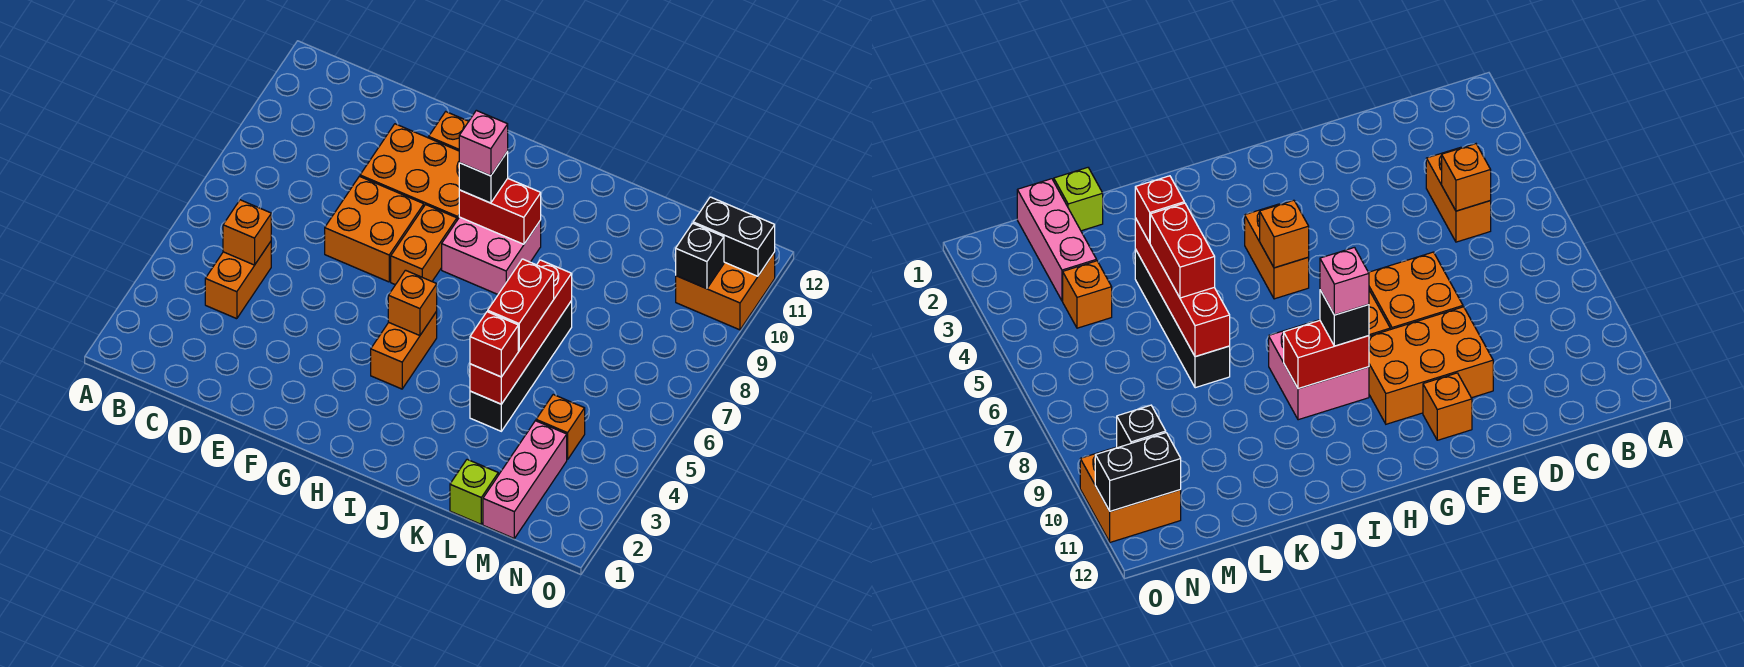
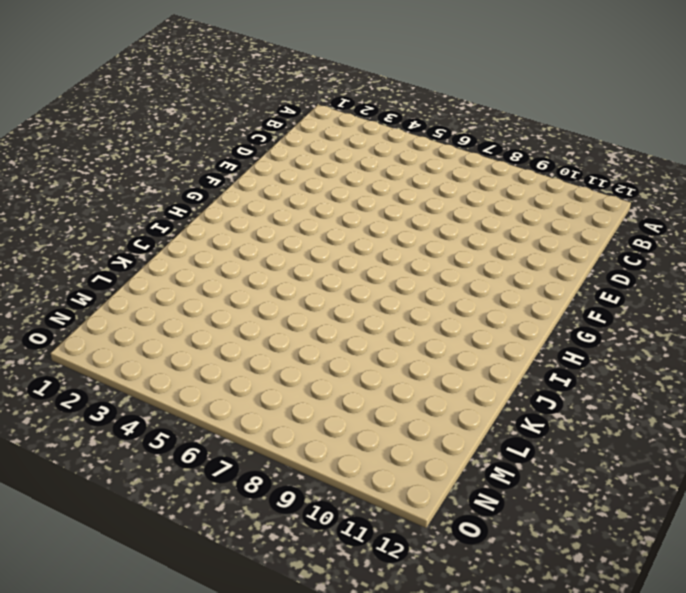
none -> orange brick C4:C5 level 1
none -> orange brick E7:F8 level 1
none -> orange brick E9:G10 level 1

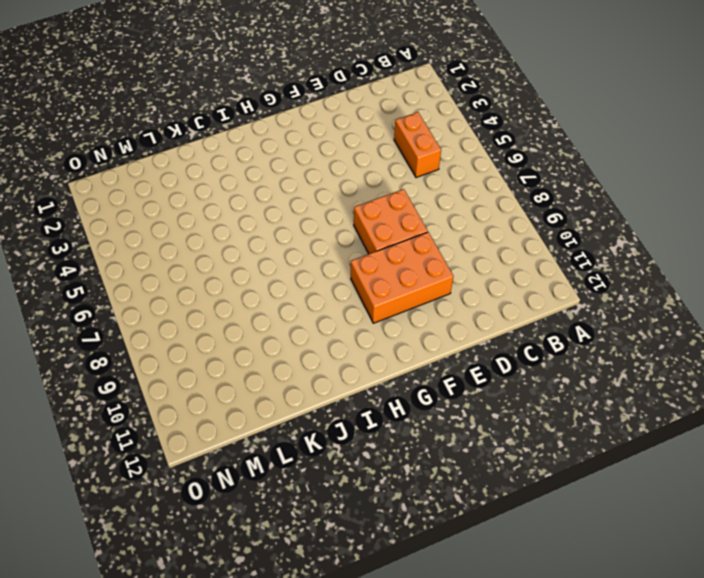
none -> orange brick F11 level 1
none -> orange brick G7:G8 level 1
none -> orange brick H4:H5 level 1

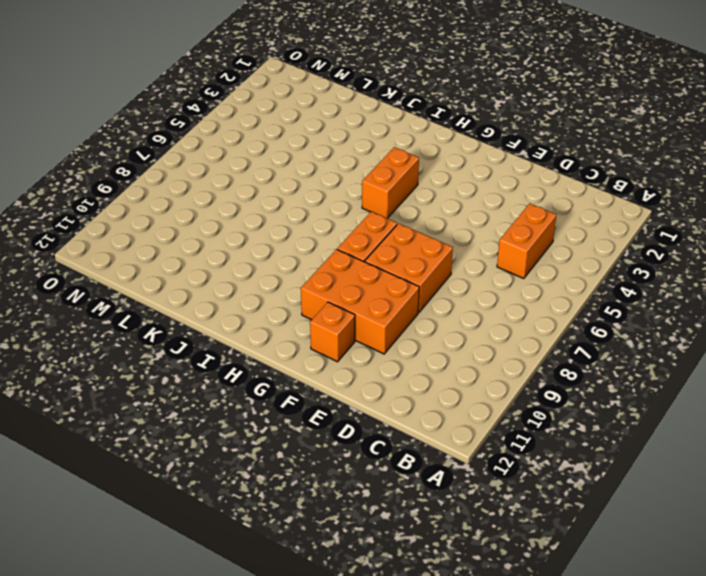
none -> pink brick H8:I9 level 1
none -> black brick K4:K7 level 1
none -> lime brick L1 level 1

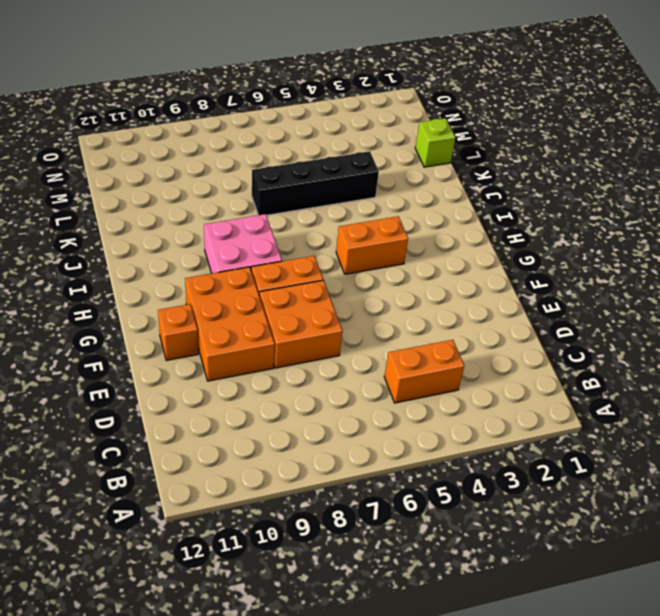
none -> pink brick M1:M3 level 1
none -> orange brick M4 level 1
none -> orange brick N10:O11 level 1

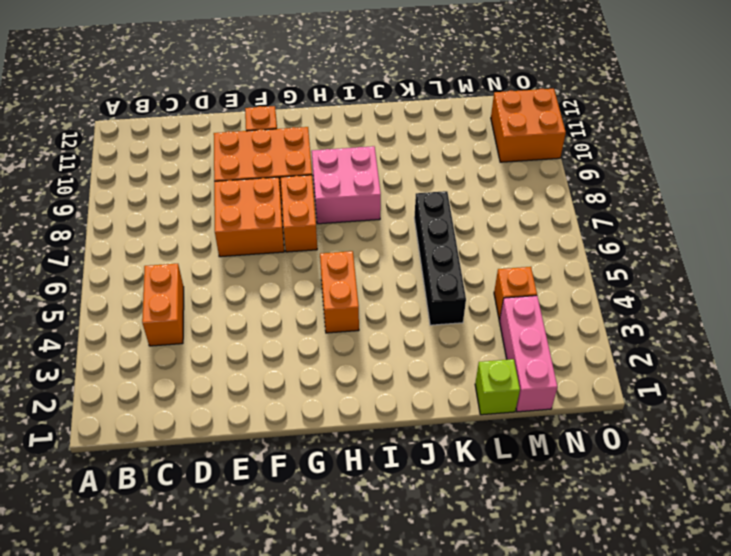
none -> orange brick C5 level 2
none -> orange brick H5 level 2
none -> red brick H9:I9 level 2

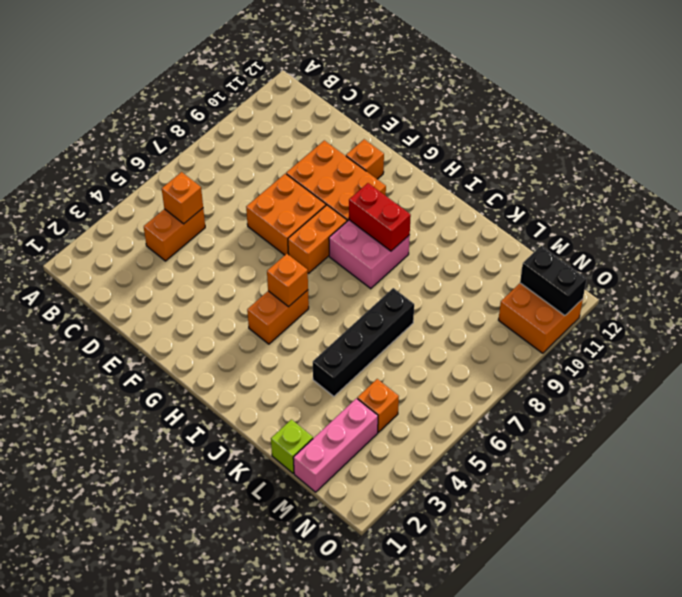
none -> red brick K4:K7 level 2
none -> black brick N10 level 2
none -> black brick H9 level 3

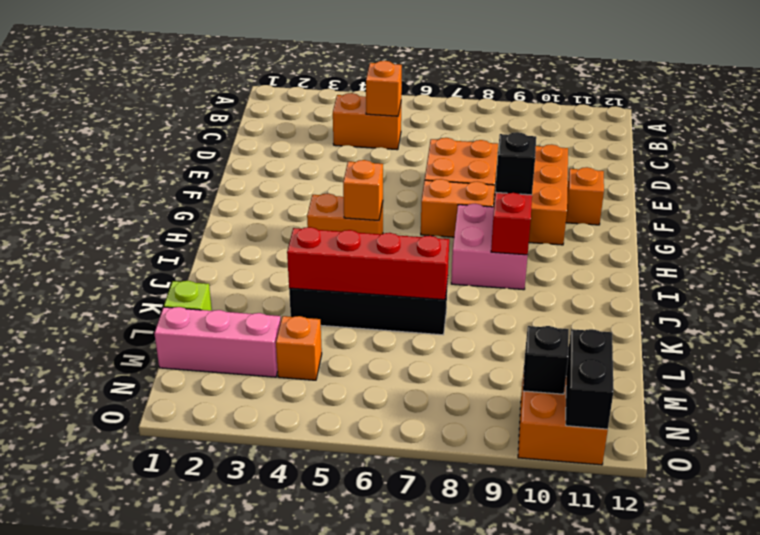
none -> red brick K4 level 3
none -> red brick K5:K6 level 3
none -> pink brick H9 level 4

